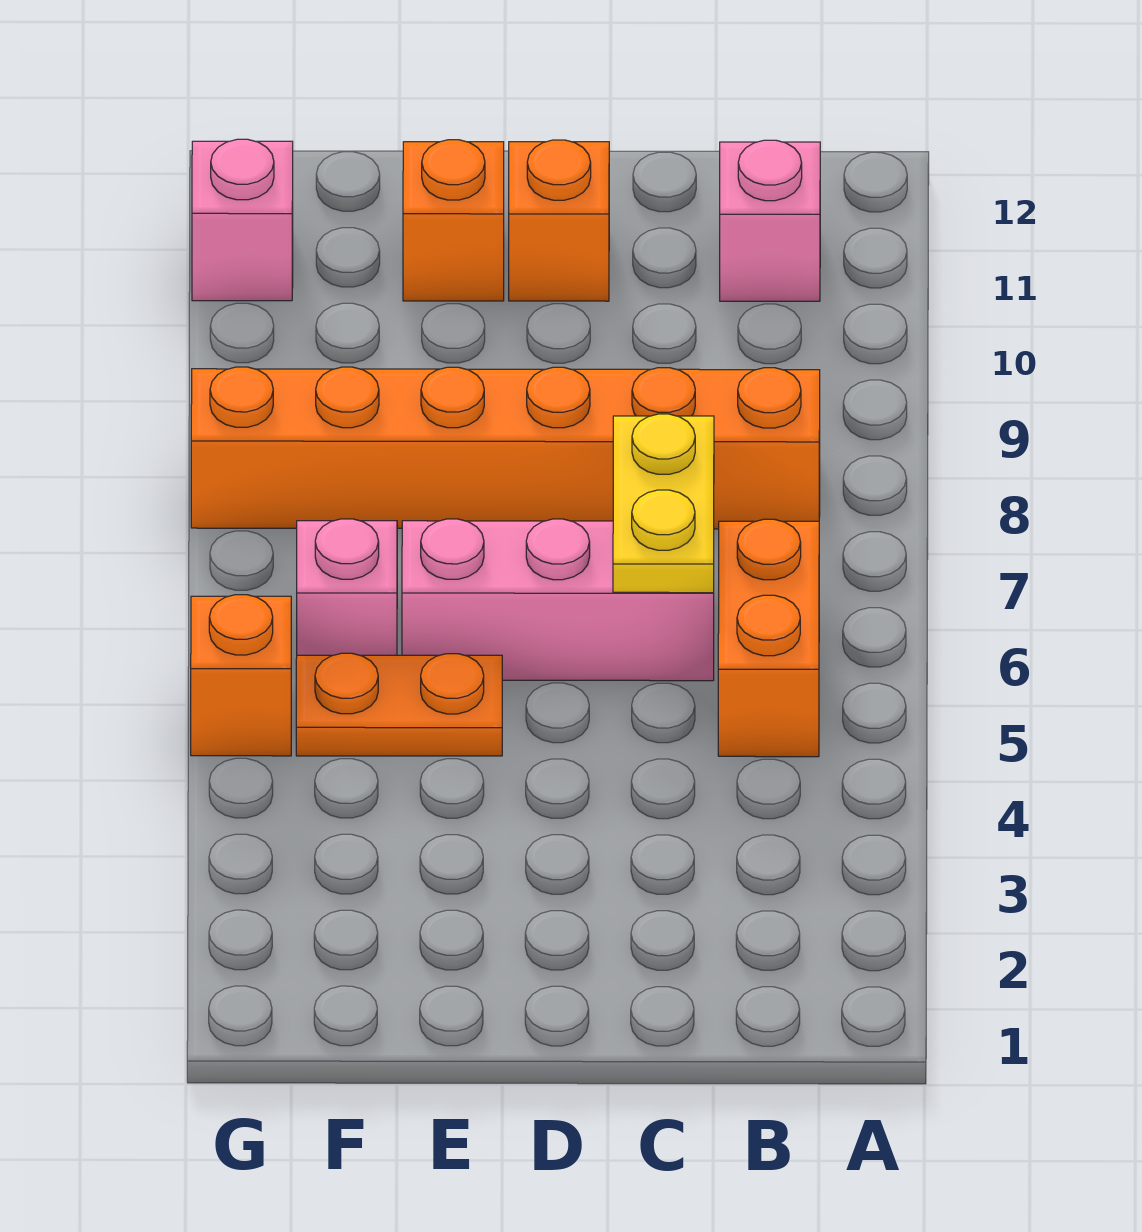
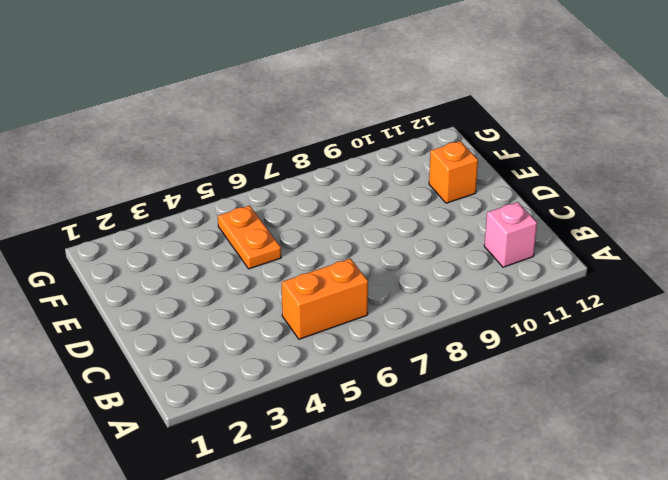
none -> orange brick B8:G8 level 1
none -> pink brick C6:E6 level 1

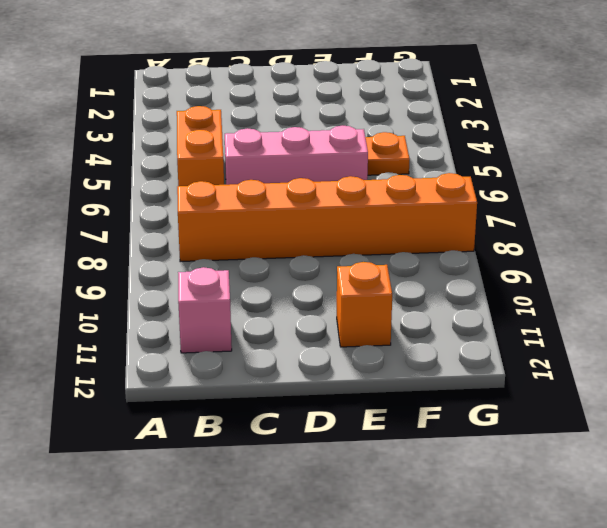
none -> orange brick D11 level 1
none -> pink brick F6 level 1

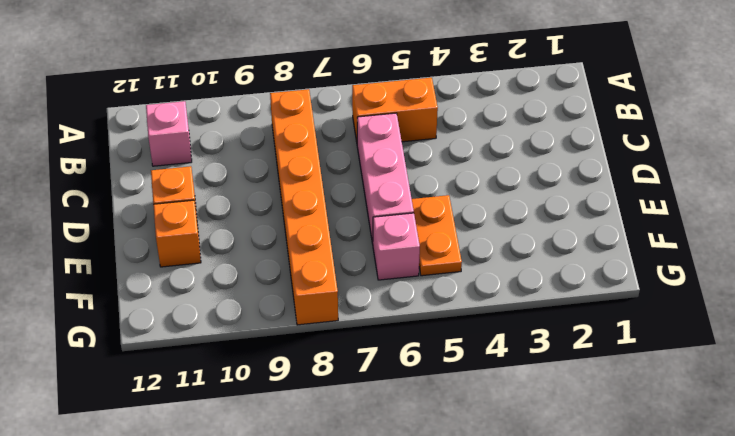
none -> orange brick G5 level 1
none -> pink brick G11 level 1

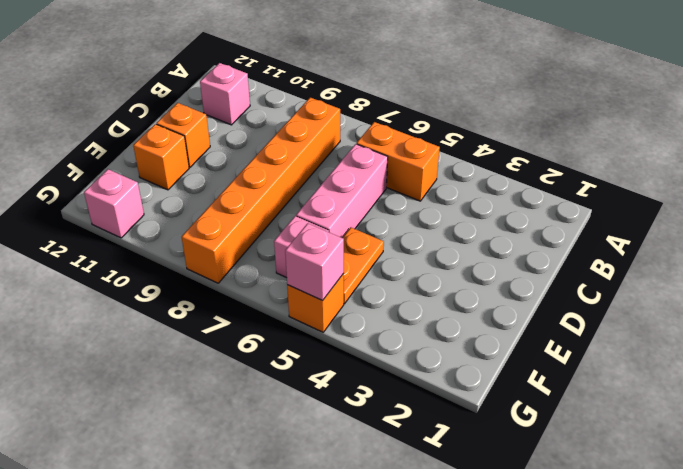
pink brick G5 level 2 -> none
none -> yellow plate C6:C7 level 2

